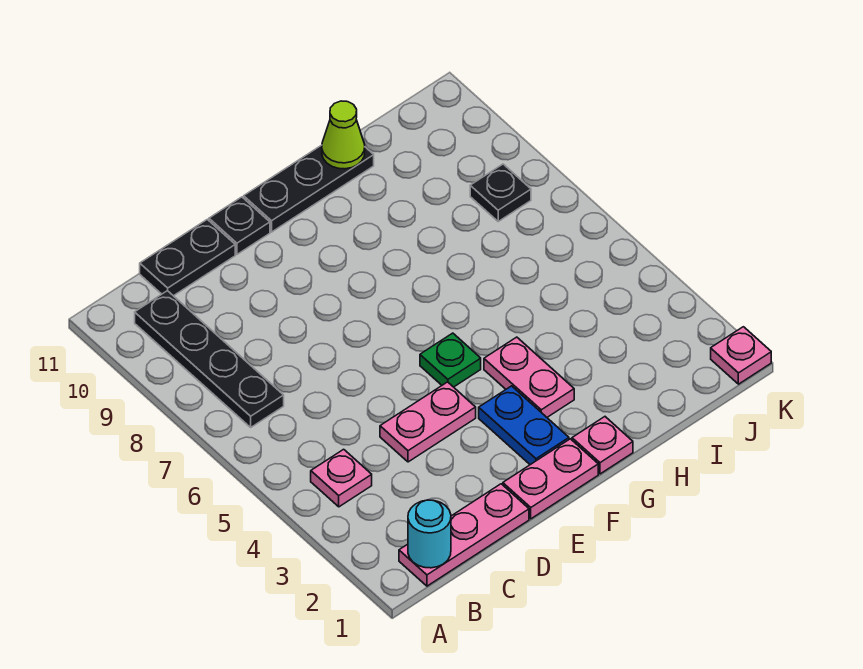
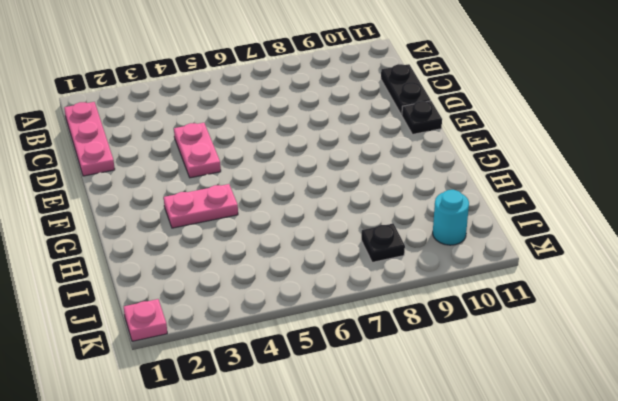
cyan round brick J10 level 1 -> cyan round brick B1 level 2
none -> pink plate B4 level 1
none -> black plate B7:B10 level 1
none -> pink plate E1:F1 level 1

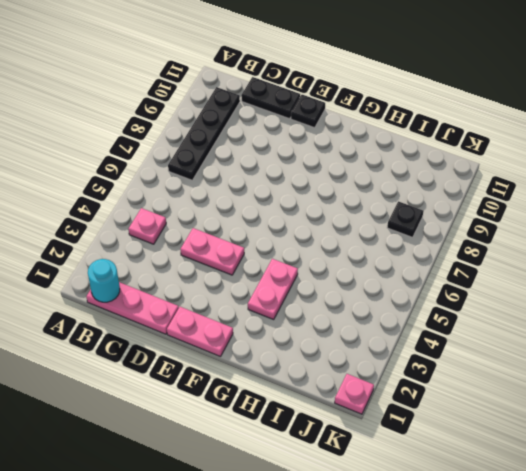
none -> blue plate F2:F3 level 1
none -> green plate F5 level 1
none -> black plate F11:H11 level 1

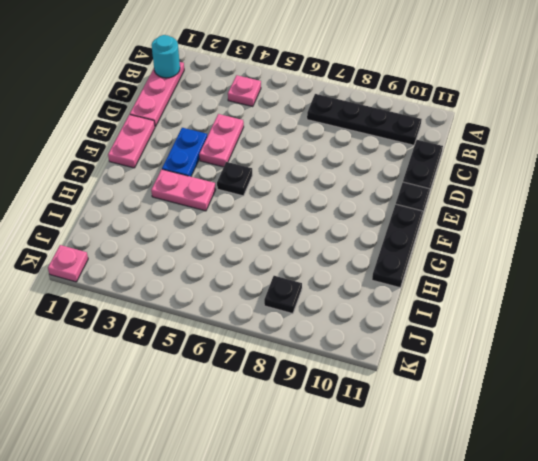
blue plate E3:F3 level 1 -> blue plate F2:F3 level 1
black plate F5 level 1 -> green plate F5 level 1
none -> pink plate G1 level 1
none -> lime cone H11 level 2

